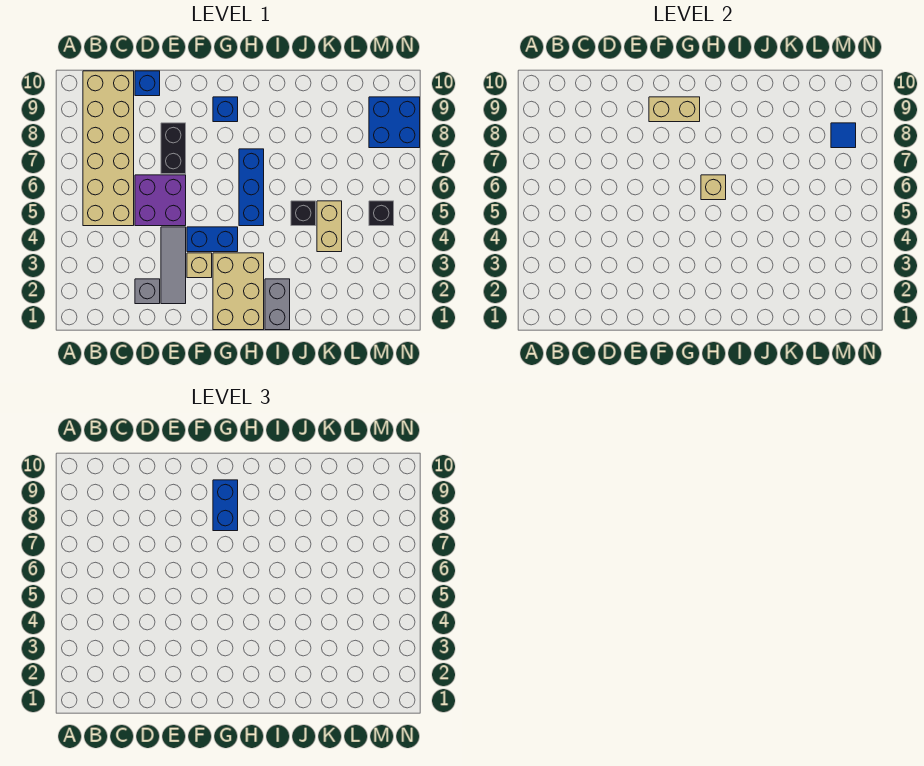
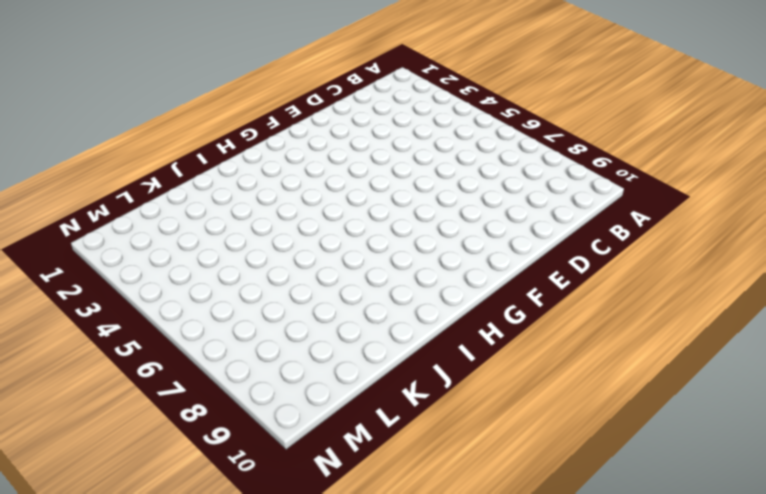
none -> tan brick B5:C10 level 1
none -> grey brick D2 level 1
none -> purple brick D5:E6 level 1

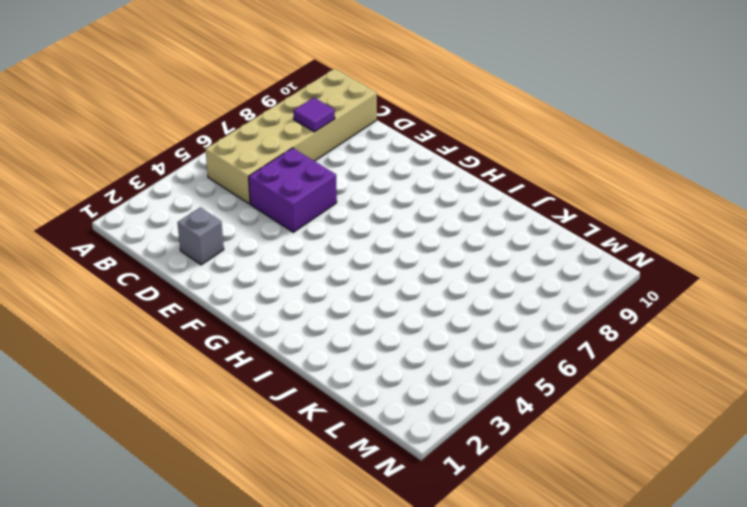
purple tile C8 level 2 -> none
none -> blue brick D10 level 1
none -> grey tile E2:E4 level 1
none -> black brick E7:E8 level 1

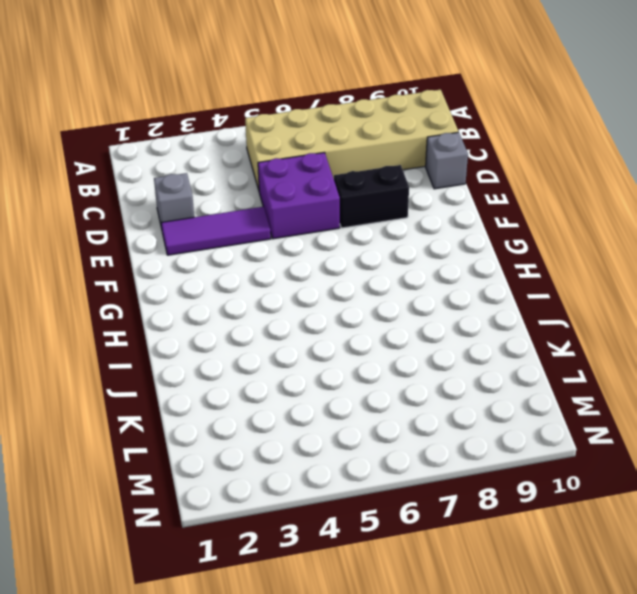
grey brick D10 level 1 -> blue brick D10 level 1
purple tile E2:E4 level 1 -> grey tile E2:E4 level 1
none -> tan brick F3 level 1
none -> blue brick F4:G4 level 1
none -> tan brick G1:H3 level 1

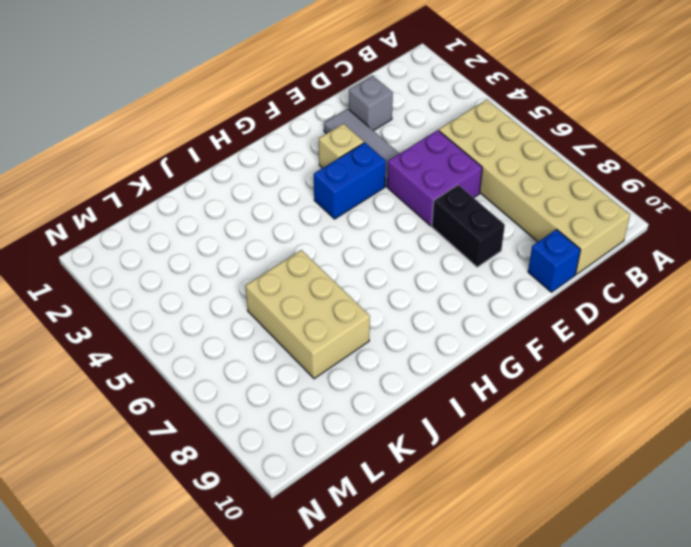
tan brick J6:K8 level 1 -> tan brick G1:H3 level 1
none -> blue brick G9 level 1
none -> blue brick H5:H7 level 1
none -> grey brick I1:I2 level 1

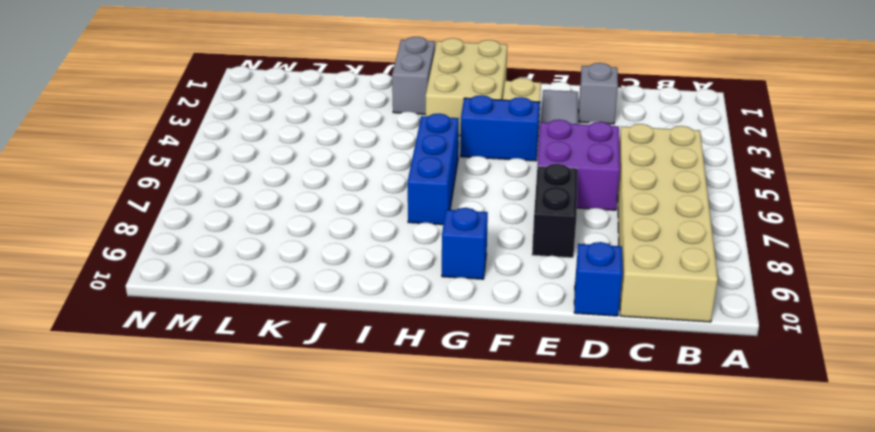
none -> black brick J5 level 1
none -> tan brick K4:K5 level 1
none -> black brick M5 level 1

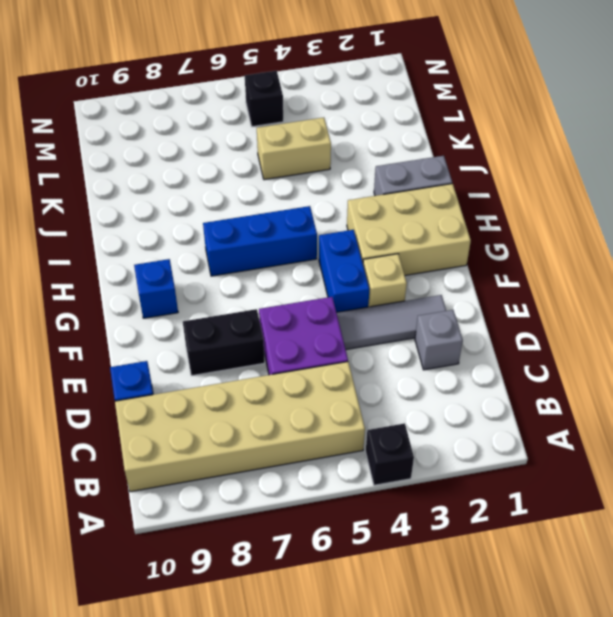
black brick A4 level 1 -> black brick J5 level 1
none -> blue brick M8:N9 level 1
none -> tan brick F9:G9 level 2
none -> tan brick H6 level 2

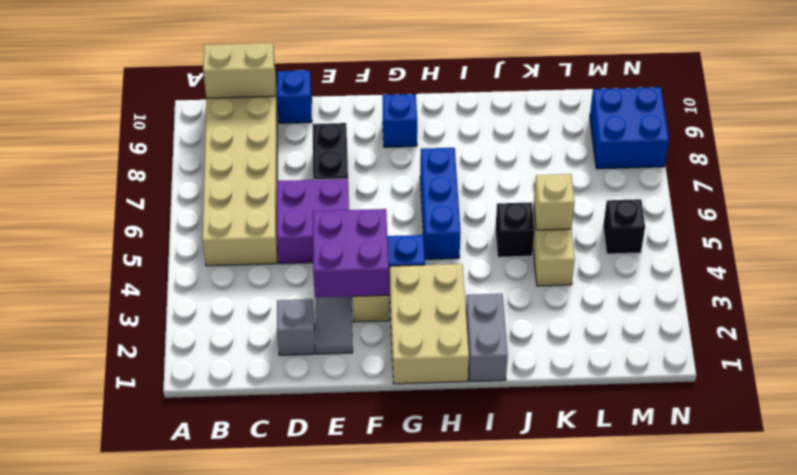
tan brick B10:C10 level 2 -> tan brick F9:G9 level 2
purple brick E3:F4 level 2 -> none
tan brick K5 level 2 -> tan brick H6 level 2
none -> blue tile M8 level 2
none -> blue brick G8:G9 level 3

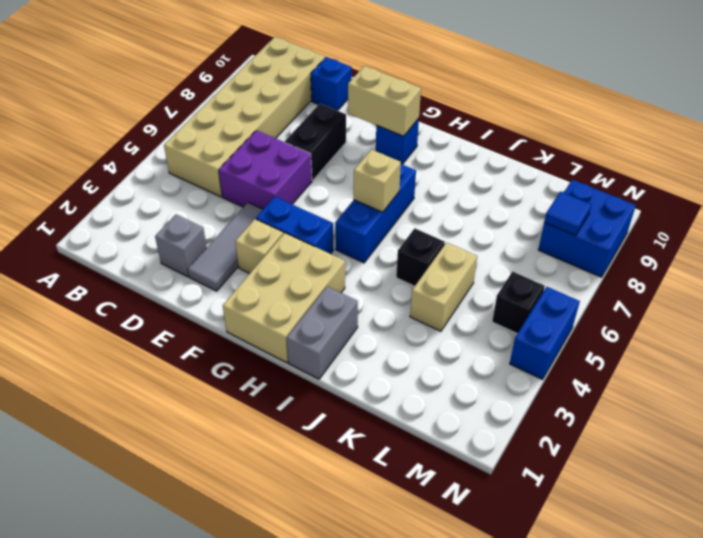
blue brick N4:N5 level 1 -> blue brick G8:G9 level 3

